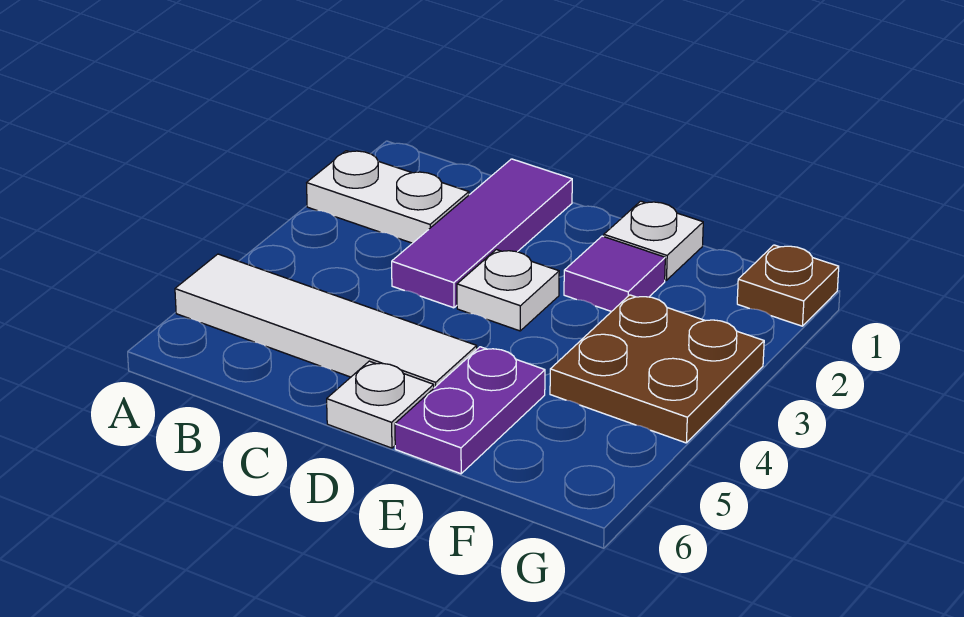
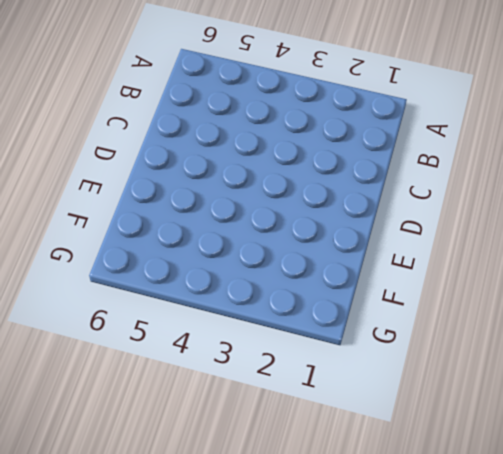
none -> white plate A2:B2 level 1
none -> white tile A5:D5 level 1

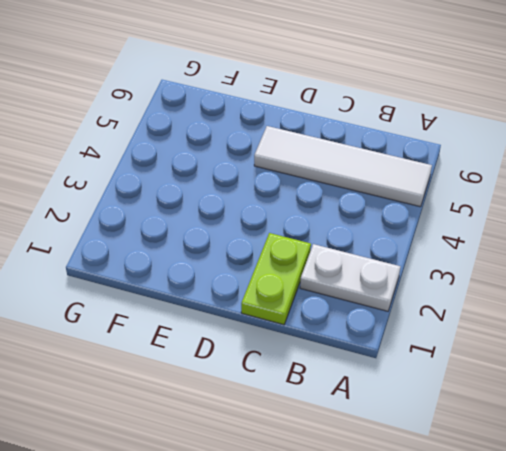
lime plate C1:C2 level 1 -> purple tile C1:C3 level 1
none -> white plate D3 level 1
none -> white plate D6 level 1

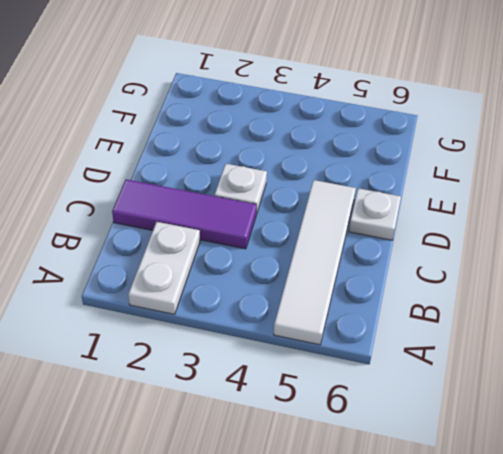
none -> white plate E1 level 1
none -> purple tile E2 level 1

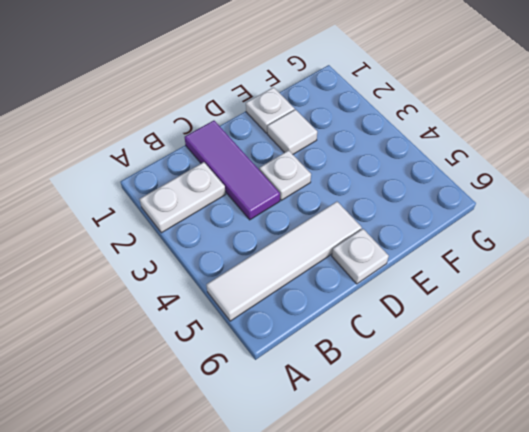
white tile E2 level 1 -> purple tile E2 level 1
none -> purple plate E5:E6 level 1
none -> brown plate F3:G4 level 1

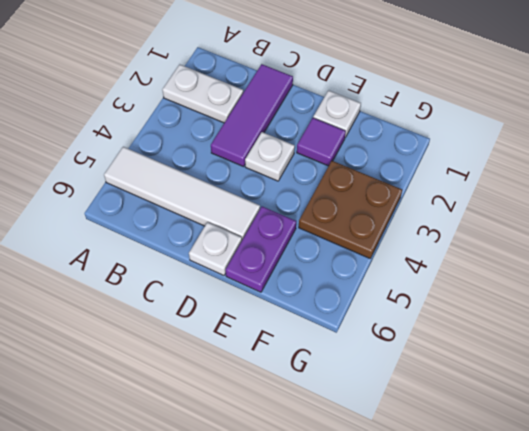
none -> brown plate G1 level 1

